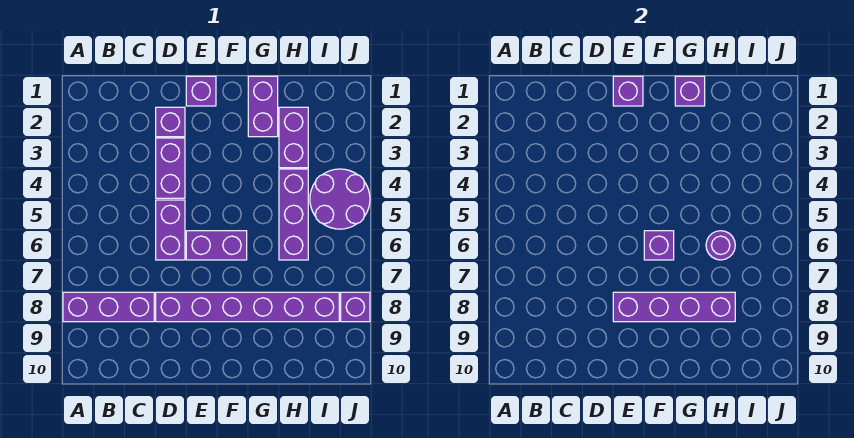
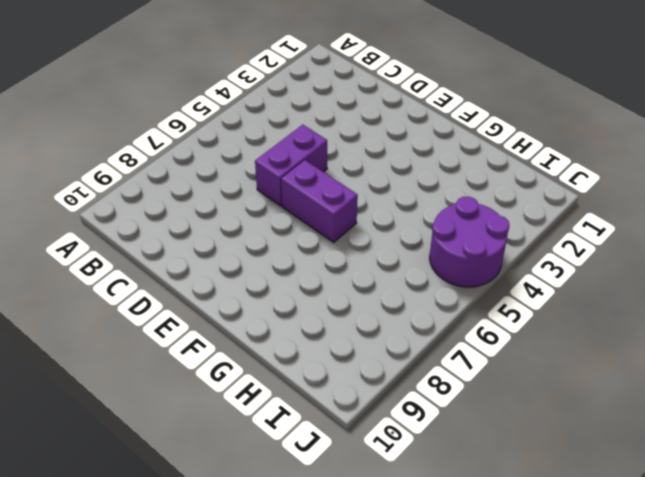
none -> purple brick A8:C8 level 1
none -> purple brick D2 level 1
none -> purple brick D3:D4 level 1

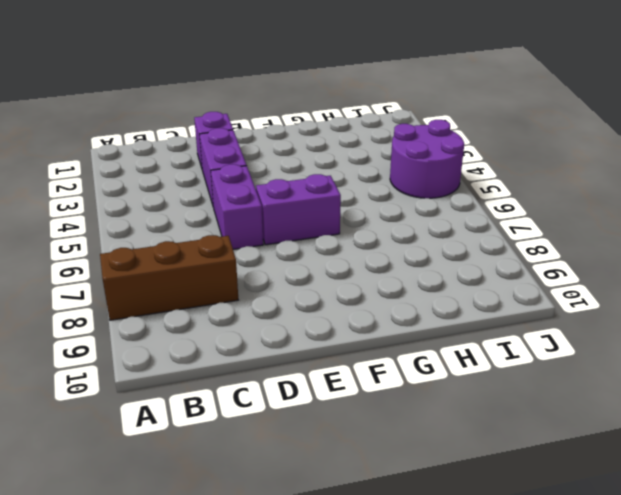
brown brick A8:C8 level 1 -> purple brick A8:C8 level 1
none -> purple brick D8:I8 level 1
none -> purple brick E1 level 1
none -> purple brick G1:G2 level 1

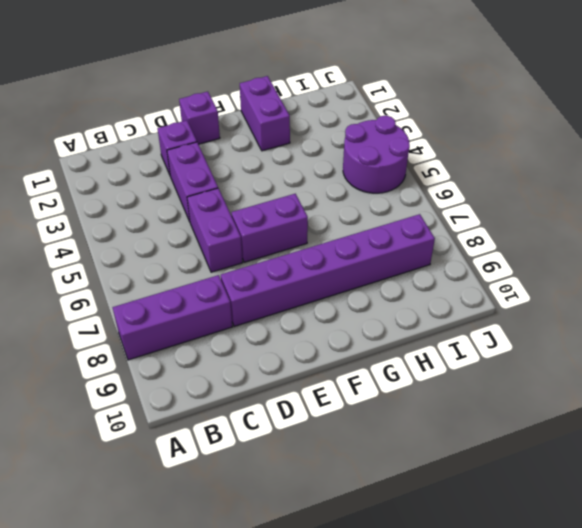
none -> purple brick H2:H3 level 1
none -> purple brick H4:H6 level 1
none -> purple brick J8 level 1

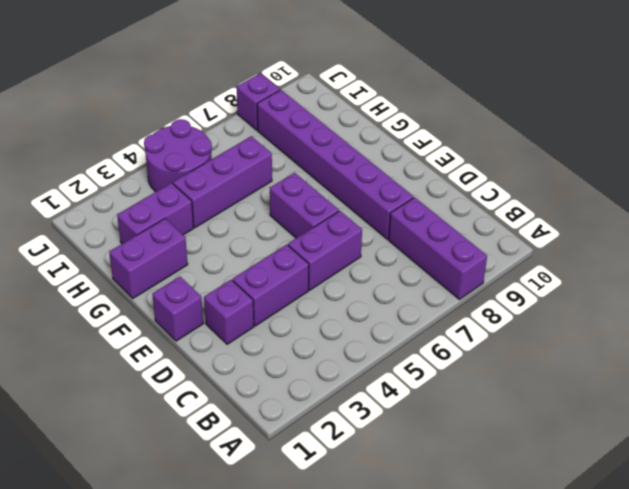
none -> purple brick E1 level 2
none -> purple brick E8:H8 level 2
none -> purple brick F6 level 2

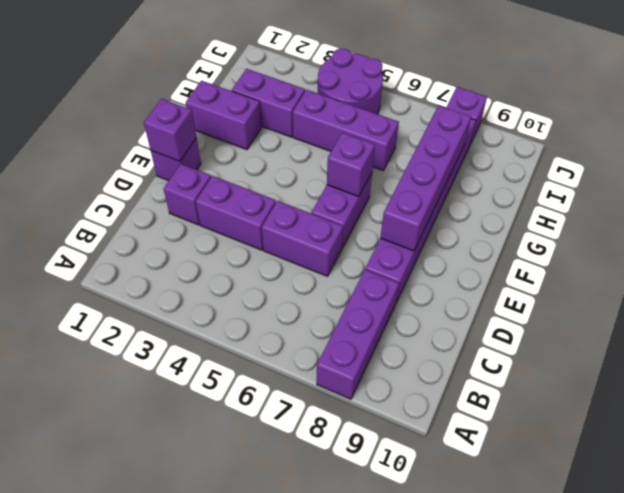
none -> purple brick G1 level 2
none -> purple round brick H6 level 2

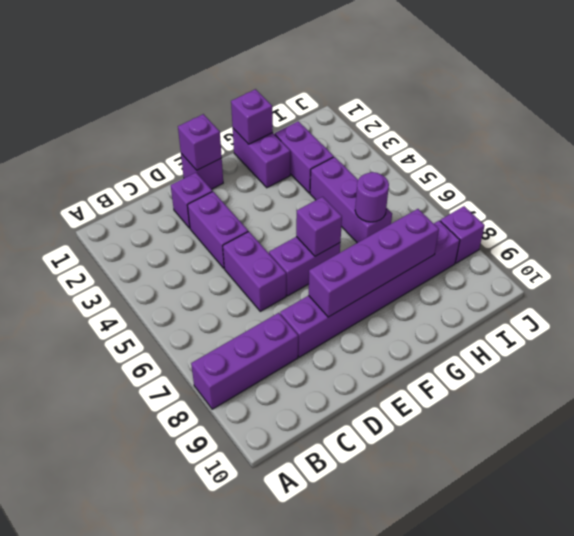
none -> purple round brick I4:J5 level 1

